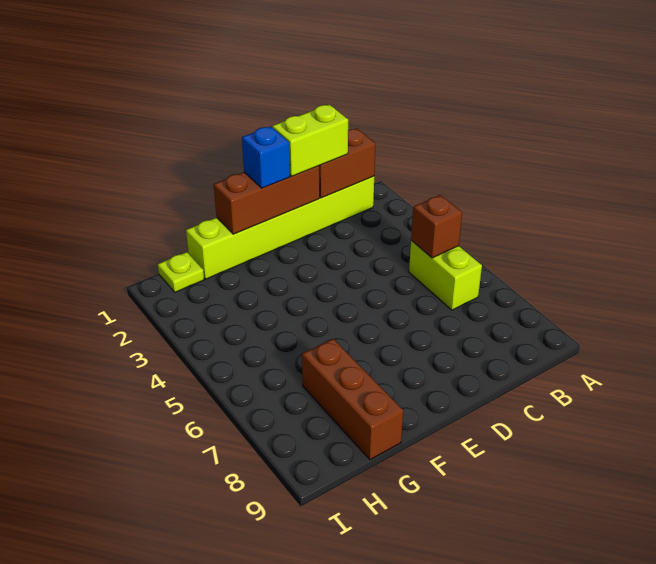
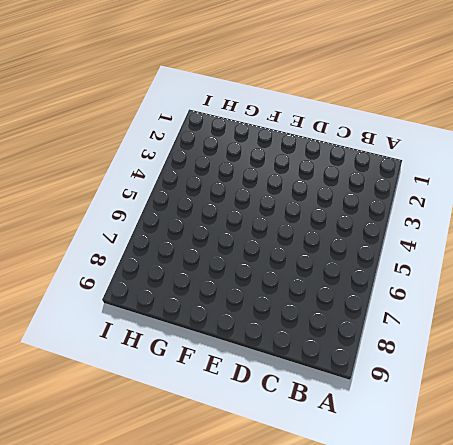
none -> lime brick B1:G1 level 1
none -> lime brick B5:B6 level 1

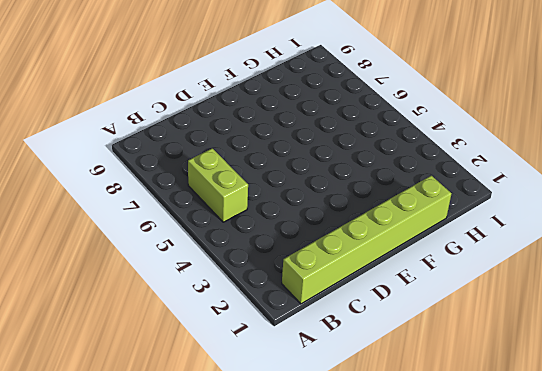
none -> brown brick G7:G9 level 1
none -> lime plate H1 level 1

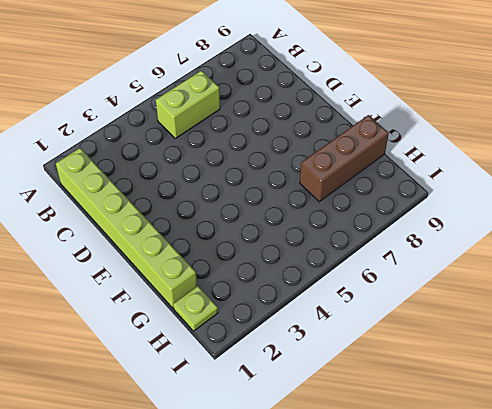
none -> brown brick B1:C1 level 2
none -> brown brick B5 level 2

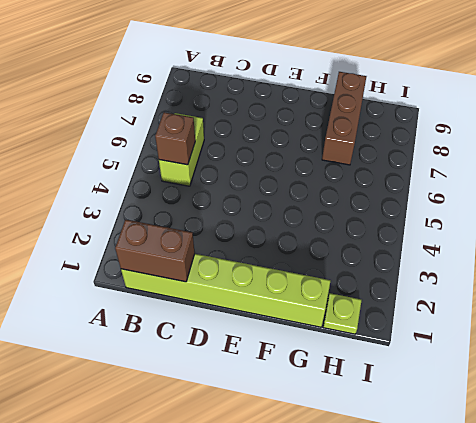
none -> brown brick D1:F1 level 2
none -> lime brick C1:D1 level 3

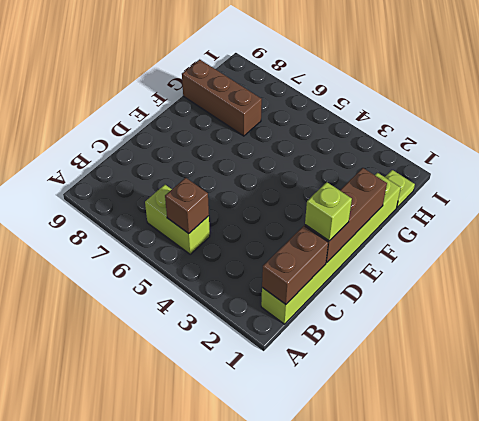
lime brick D1 level 3 -> lime brick C1:D1 level 3
none -> blue brick E1 level 3

